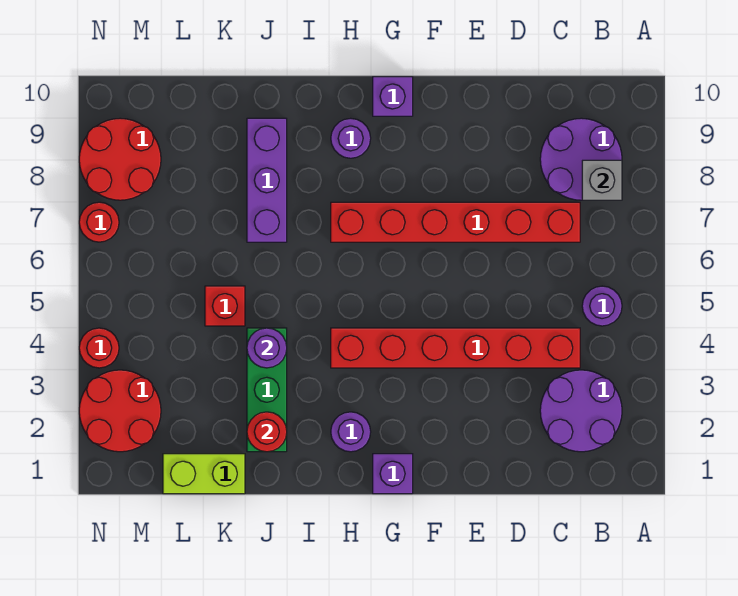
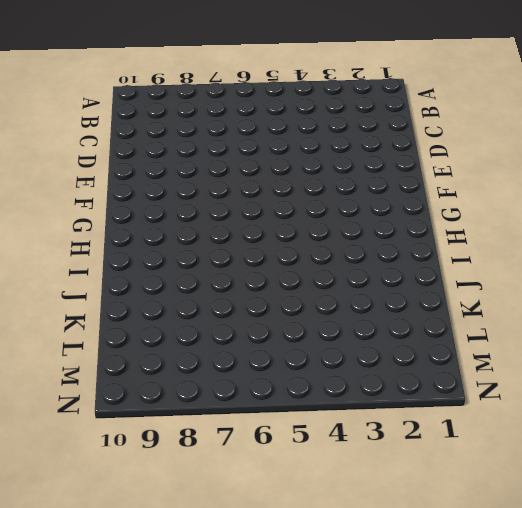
none -> purple round brick B2:C3 level 1
none -> purple round brick B5 level 1
none -> purple round brick B8:C9 level 1

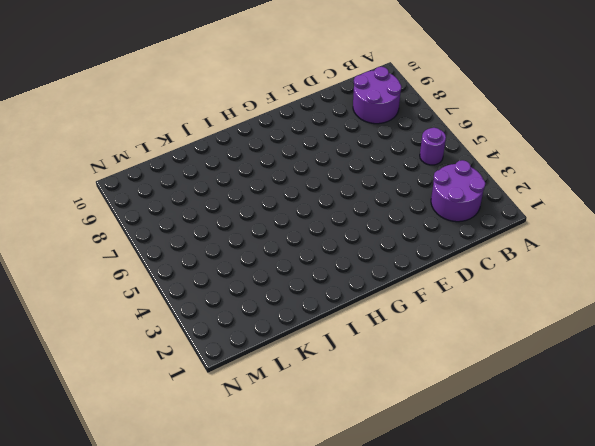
none -> red brick C4:H4 level 1
none -> red brick C7:H7 level 1
none -> purple brick G1 level 1

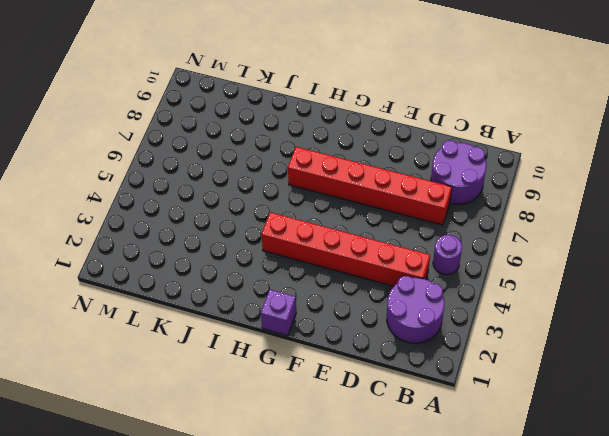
none -> purple brick G10 level 1
none -> purple round brick H2 level 1
none -> purple round brick H9 level 1

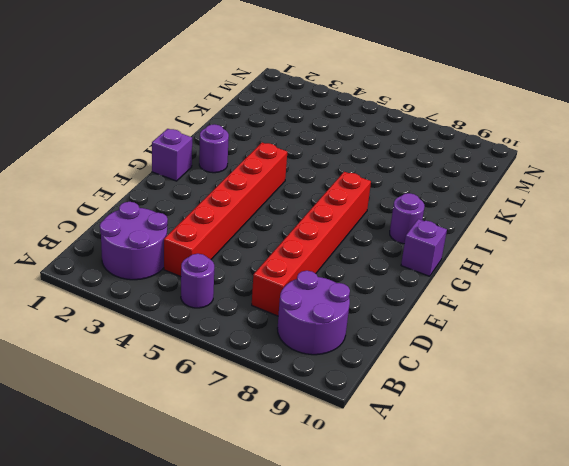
none -> green brick J2:J4 level 1
none -> purple brick J7:J9 level 1
none -> lime brick K1:L1 level 1

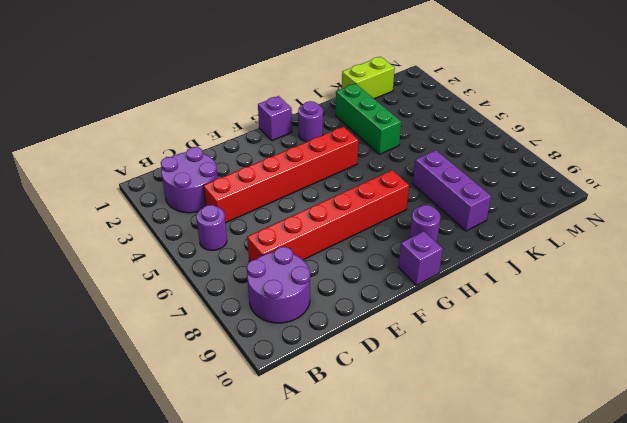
none -> red brick K5 level 1
none -> red round brick M2:N3 level 1
none -> red round brick M8:N9 level 1

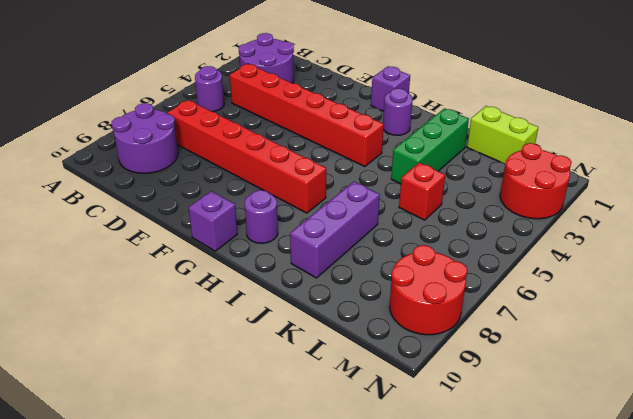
none -> red round brick N4 level 1
none -> red round brick N7 level 1
none -> grey brick B8 level 2

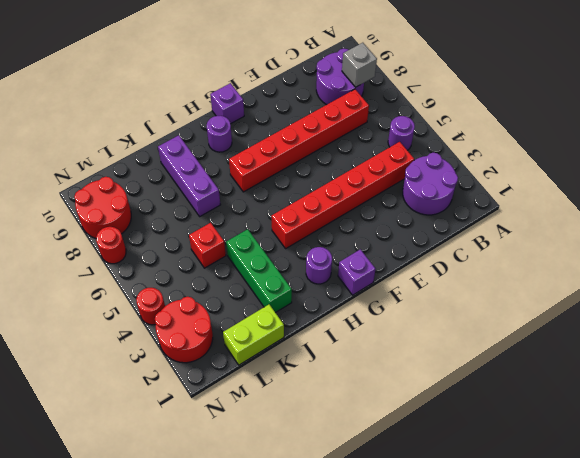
none -> red round brick J2 level 2
none -> purple round brick J4 level 2

